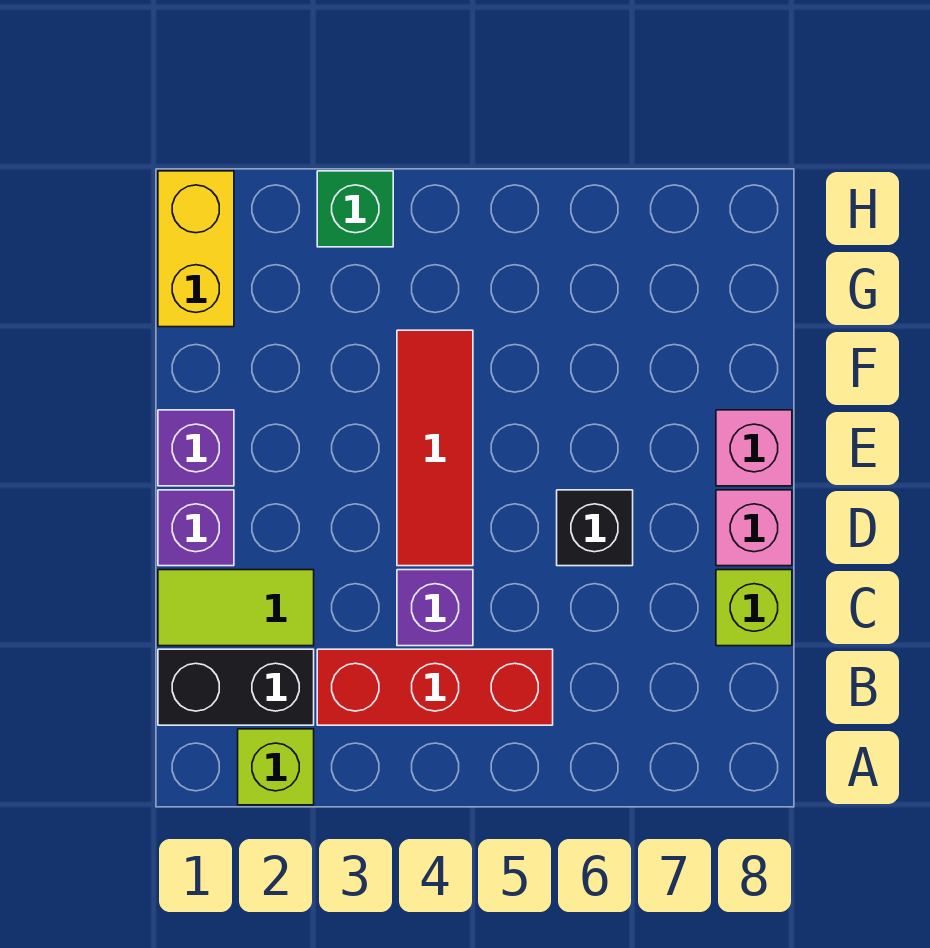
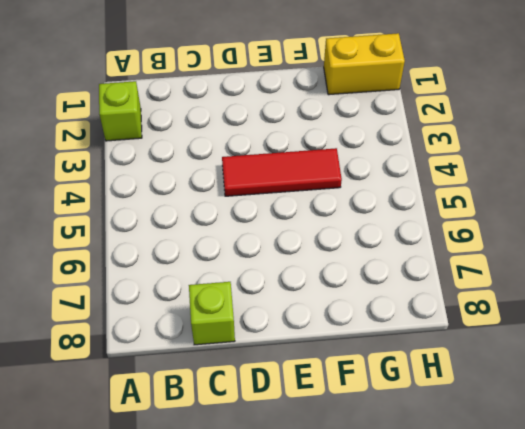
none -> black brick B1:B2 level 1
none -> red brick B3:B5 level 1
none -> lime tile C1:C2 level 1

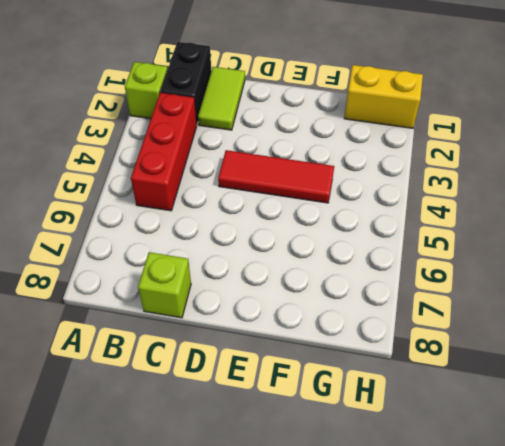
none -> purple brick C4 level 1
none -> purple brick D1 level 1
none -> black brick D6 level 1

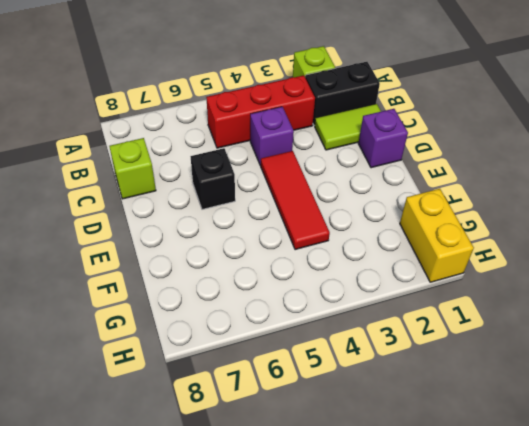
none -> pink brick D8 level 1
none -> purple brick E1 level 1
none -> pink brick E8 level 1

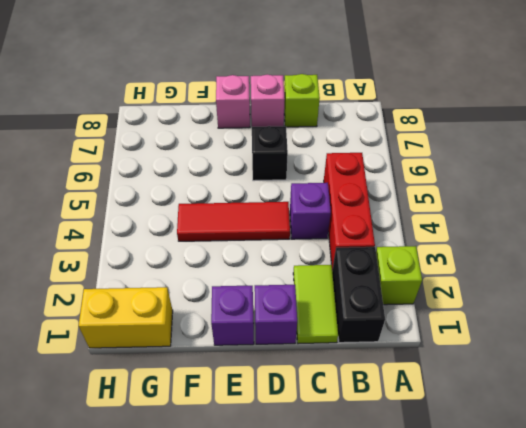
none -> green brick H3 level 1

